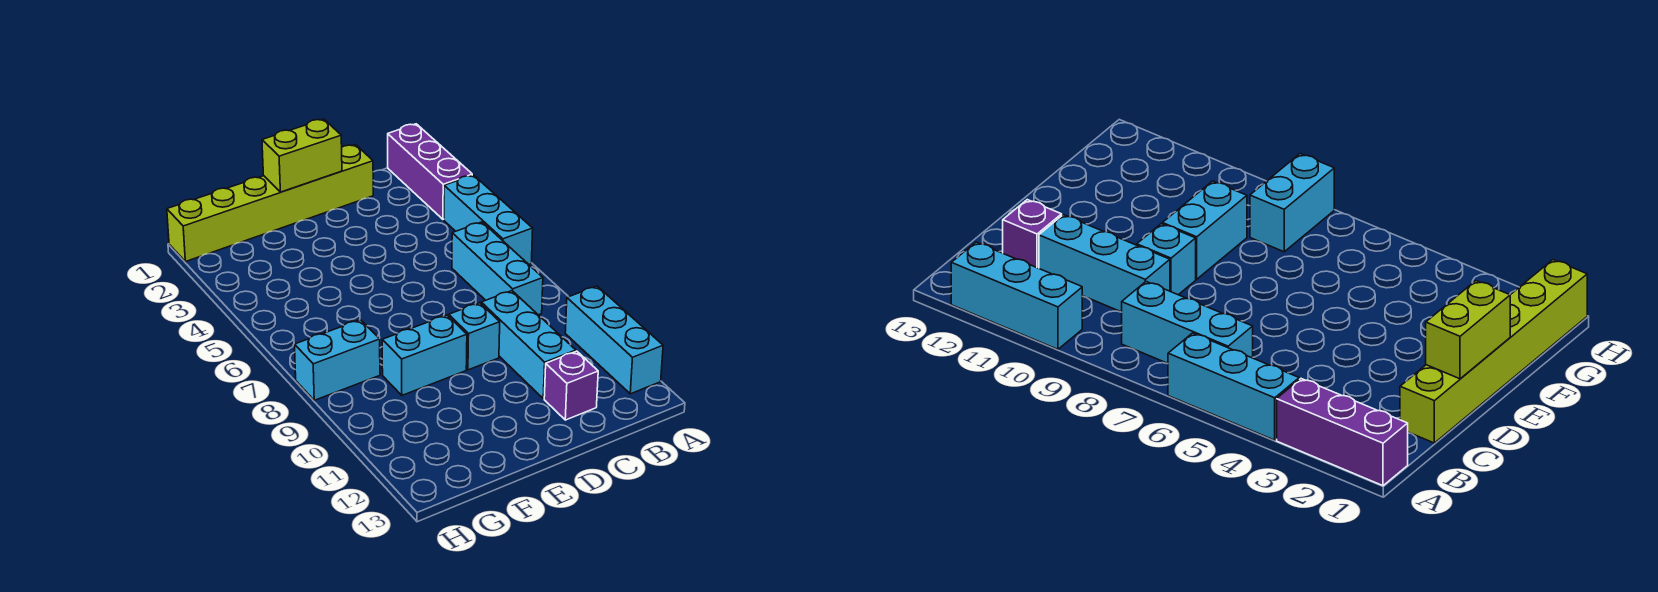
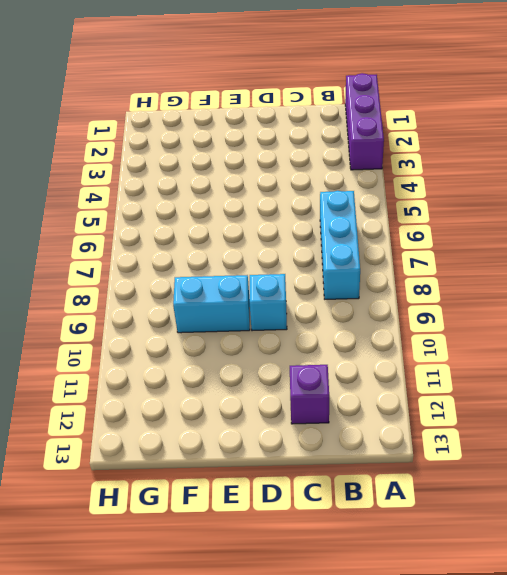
none -> cyan brick A4:A6 level 1
none -> cyan brick A10:A12 level 1

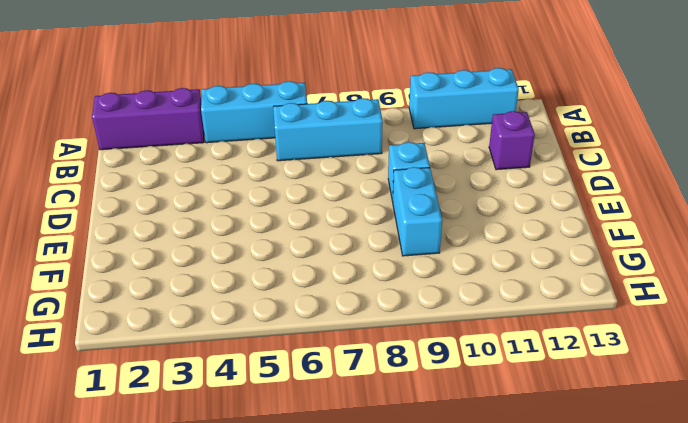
none -> lime brick C1:H1 level 1
none -> cyan brick C9:C11 level 1

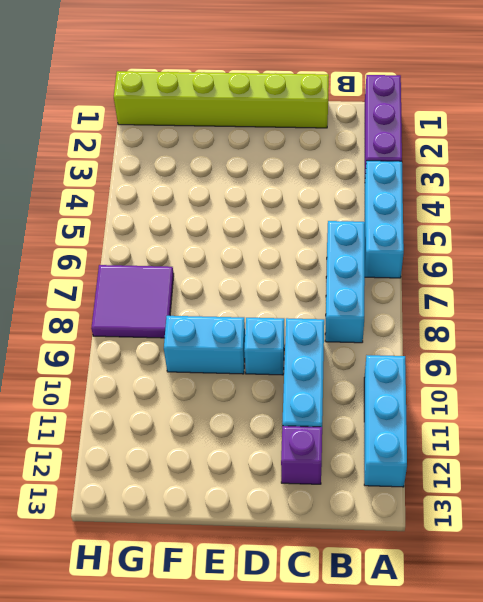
purple tile G7:H8 level 1 -> cyan brick G8:H8 level 1
none -> lime brick D1:E1 level 2

